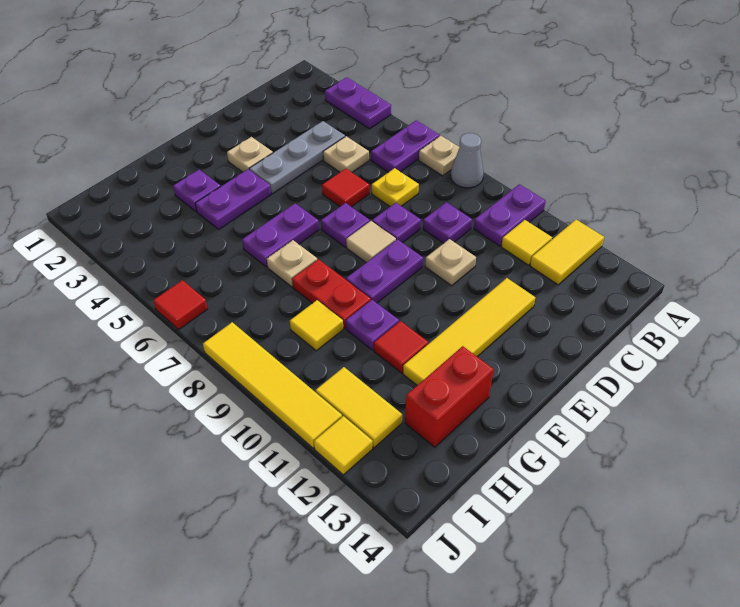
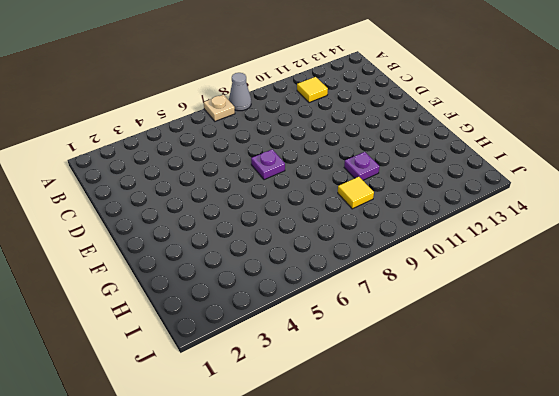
none -> purple plate A3:A4 level 1
none -> purple plate A6:B6 level 1
none -> purple plate A10:B10 level 1
none -> yellow tile A12:B12 level 1

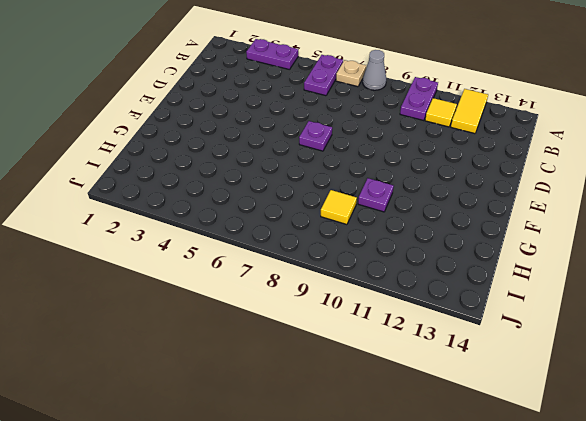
none -> grey plate C4:E4 level 1
none -> tan plate C5 level 1
none -> yellow plate C7 level 1
none -> purple plate C9 level 1

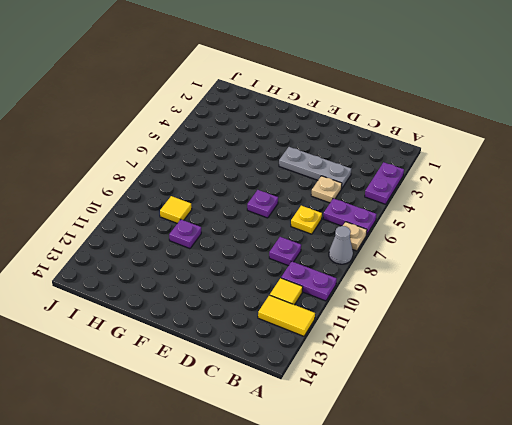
none -> red tile D6 level 1
none -> purple plate D8 level 1
none -> tan plate D10 level 1
none -> yellow tile D12:G12 level 1

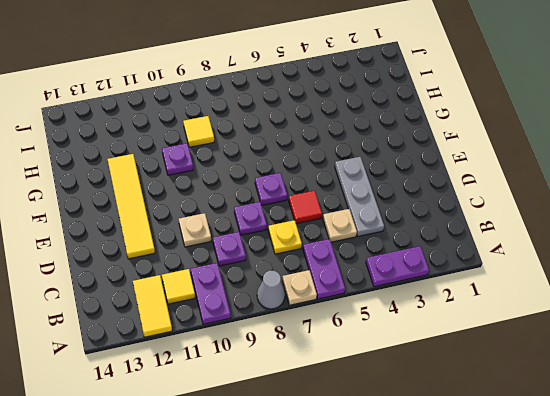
none -> tan plate E3 level 1
none -> tan tile E8 level 1
none -> purple plate E9:F9 level 1
none -> purple plate F4:G4 level 1

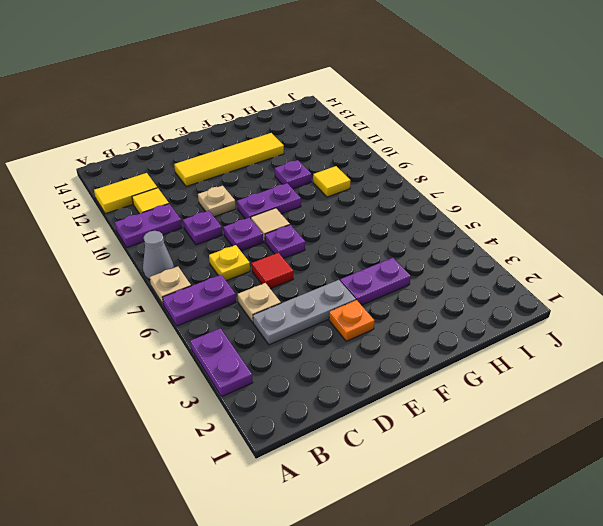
orange plate E3 level 1 -> tan plate E3 level 1
none -> purple plate F6:G6 level 1
none -> purple plate G3 level 1
none -> tan plate G7 level 1
none -> red plate G8:G9 level 1

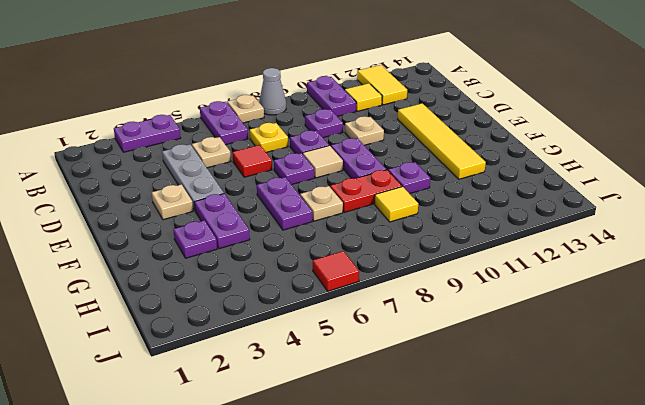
none -> red tile G11 level 1
none -> red brick G13:H13 level 1
none -> yellow tile I11:I12 level 1
none -> yellow tile J8:J11 level 1

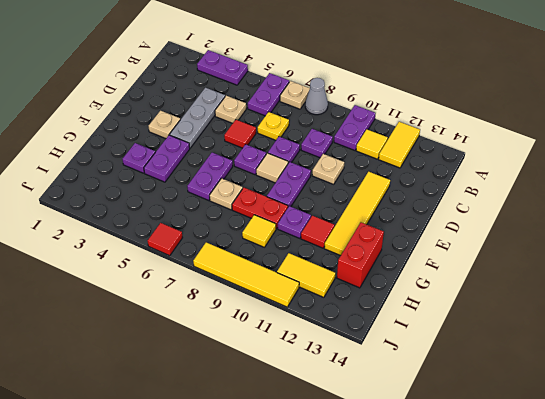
none -> yellow tile J12 level 1

